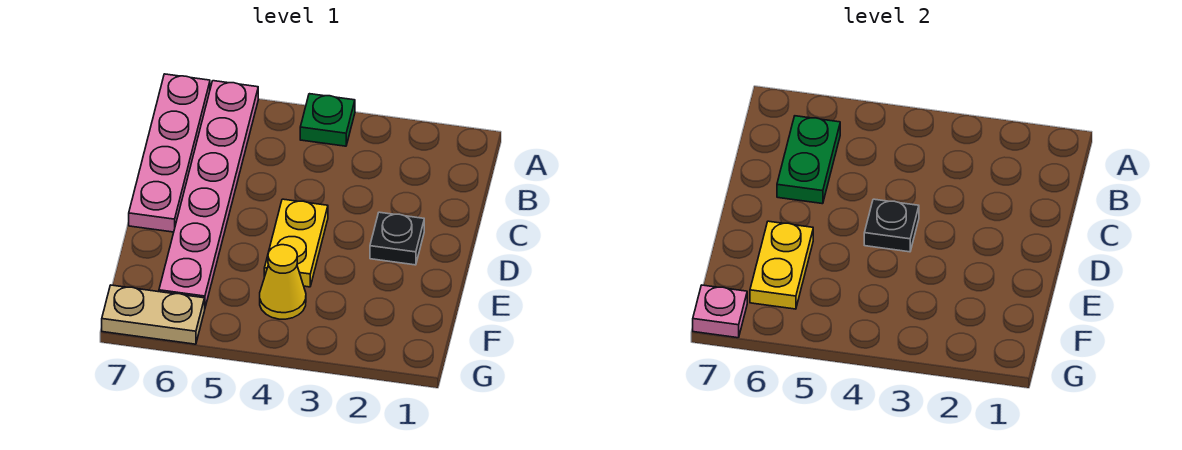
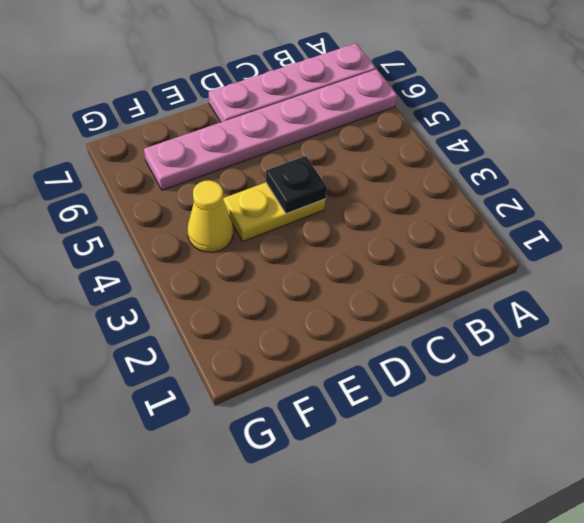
none -> green plate A4 level 1
none -> black plate D2 level 1

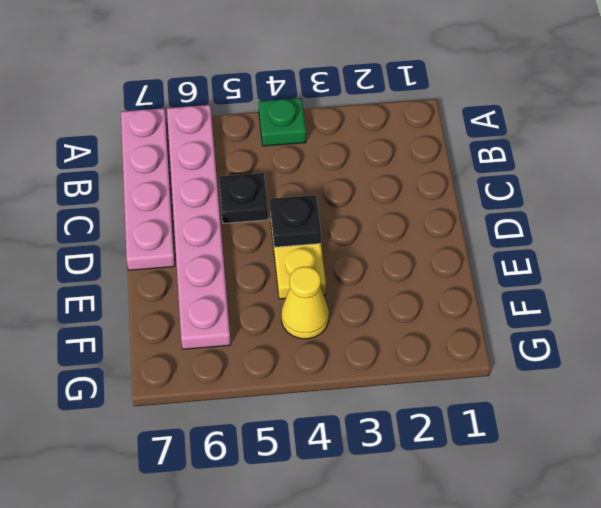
black plate C5 level 1 -> black plate D2 level 1
none -> tan plate G6:G7 level 1
none -> green plate B6:C6 level 2

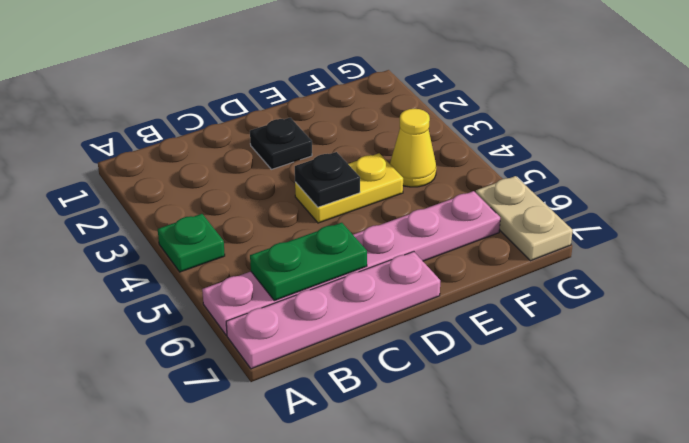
none -> yellow plate E6:F6 level 2
none -> pink plate G7 level 2

